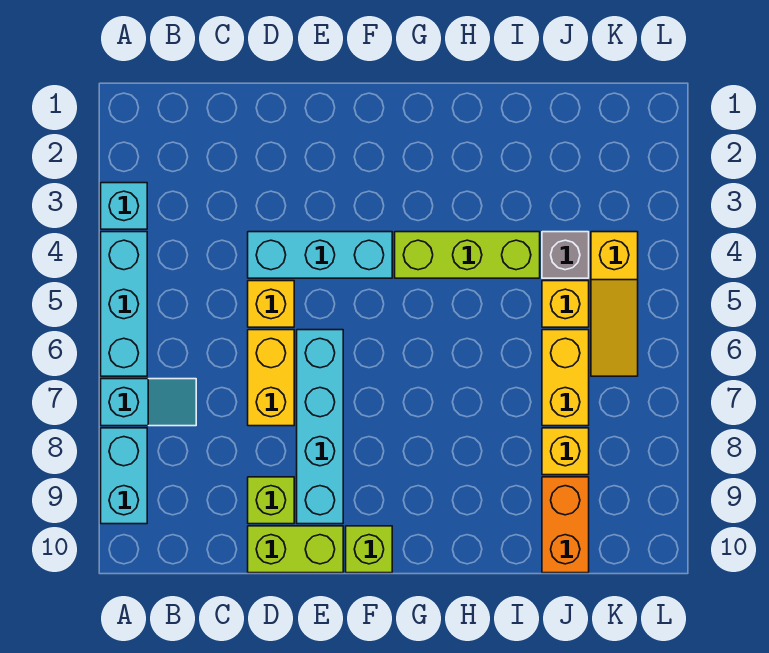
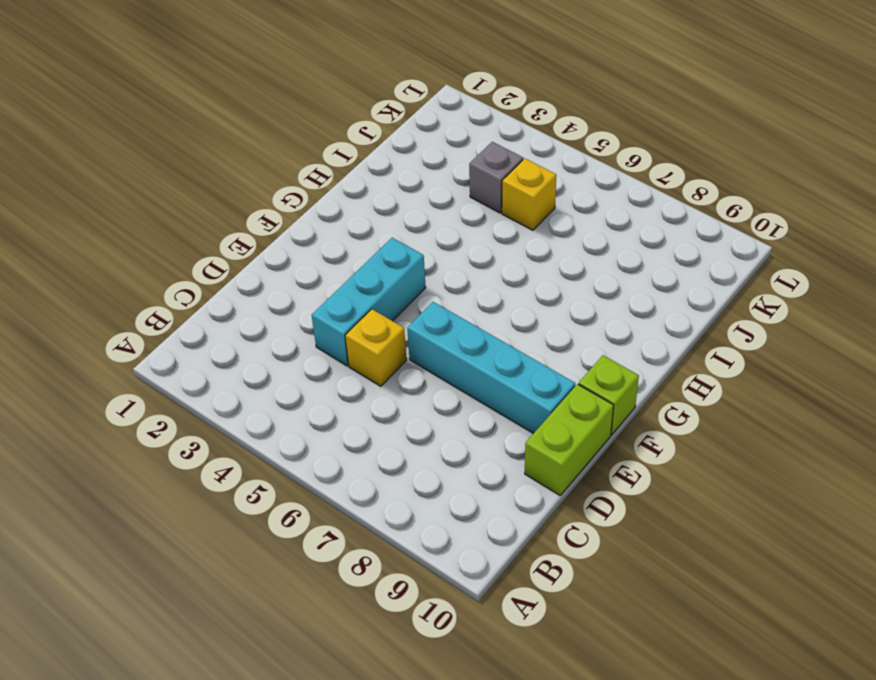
none -> cyan brick A3 level 1
none -> cyan brick A4:A6 level 1
none -> cyan slope A7:B7 level 1 top A

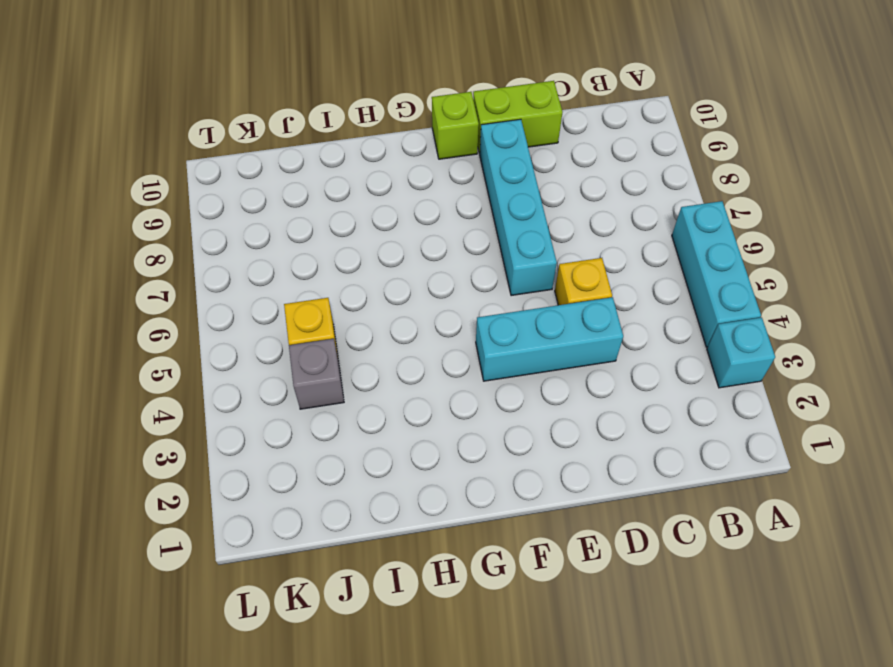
none -> cyan slope A7:B7 level 1 top A
none -> cyan brick A8:A9 level 1
none -> yellow brick D6:D7 level 1

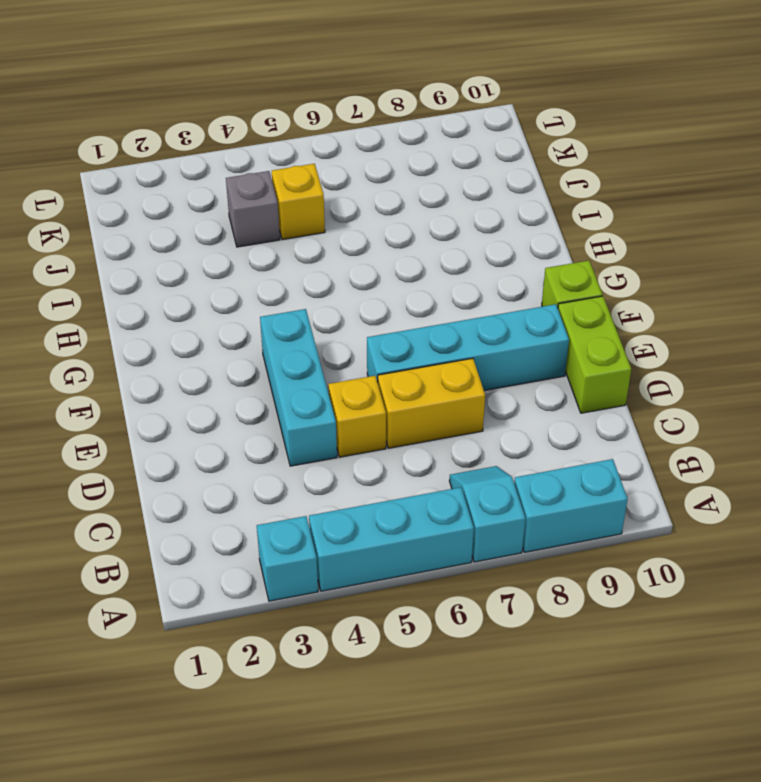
none -> lime brick D9 level 1
none -> lime brick G4:I4 level 1
none -> yellow brick J6:J7 level 1

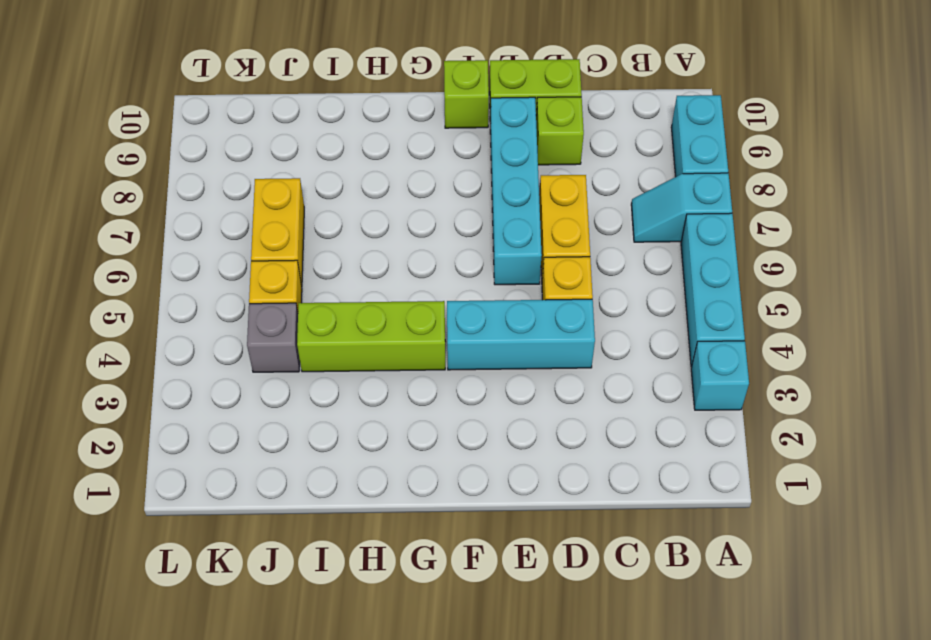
none -> yellow brick J8 level 1
none -> orange brick J9:J10 level 1
none -> yellow slope K4:K6 level 1 top 4

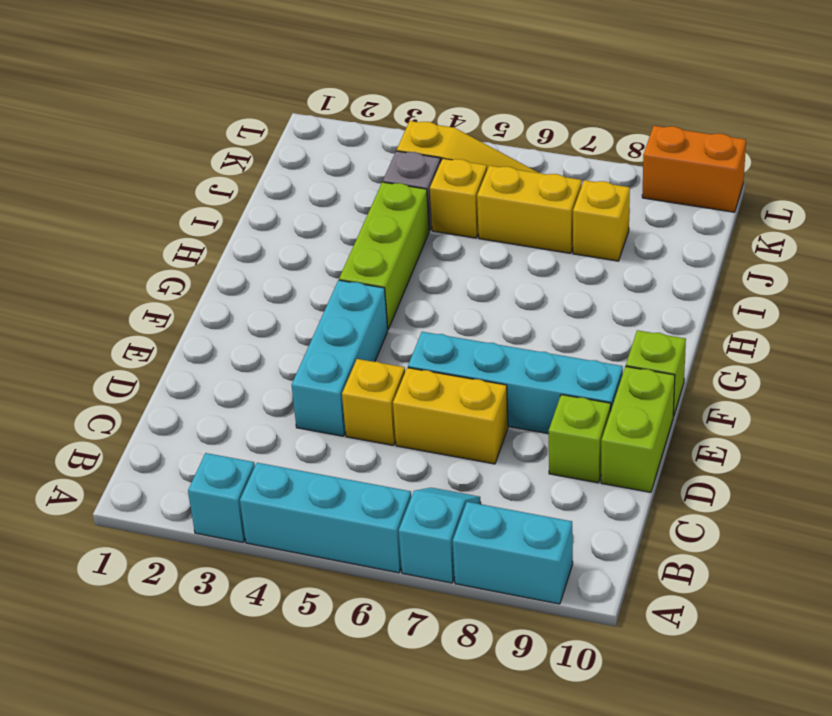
orange brick L9:L10 level 1 -> orange brick J9:J10 level 1

